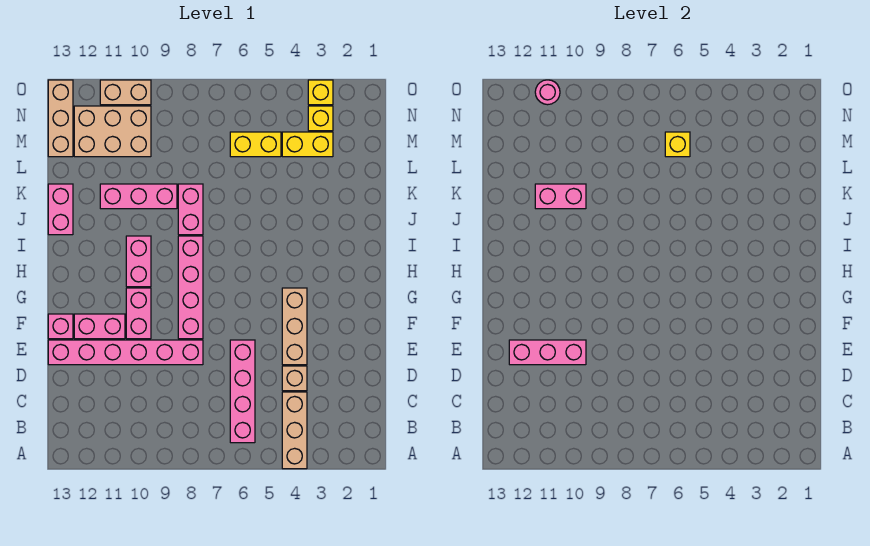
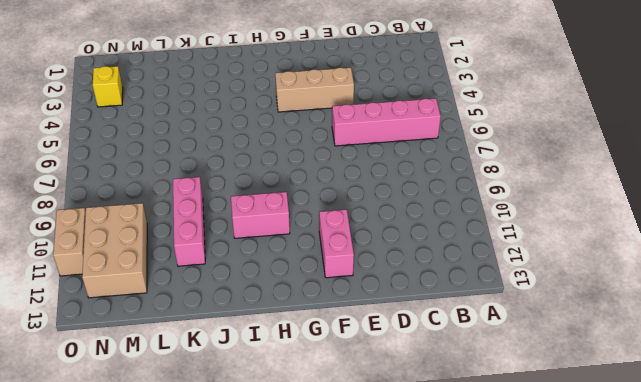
none -> tan brick A4:C4 level 1
none -> tan brick D4 level 1
none -> pink brick E8:E13 level 1

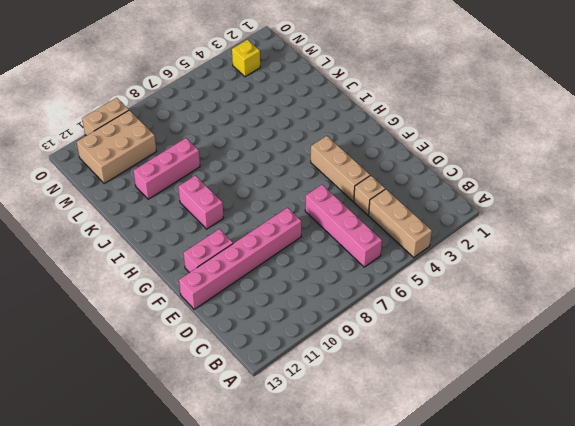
none -> pink brick F8:I8 level 1
none -> pink brick F10:G10 level 1
none -> pink brick F13 level 1

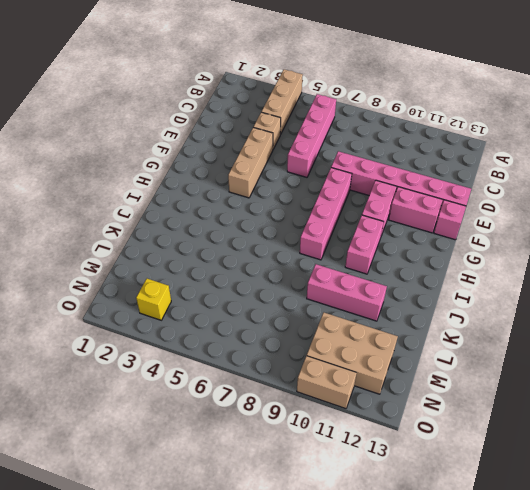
none -> pink brick J8:K8 level 1
none -> pink brick J13:K13 level 1
none -> yellow brick M3:M4 level 1

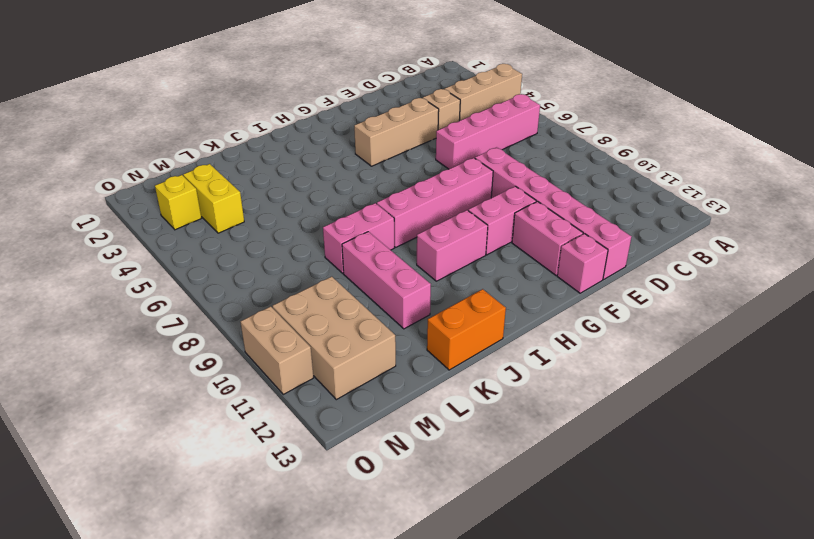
orange brick J13:K13 level 1 -> pink brick J13:K13 level 1
none -> yellow brick M5:M6 level 1
none -> tan brick M13:O13 level 1
none -> yellow brick O3 level 1

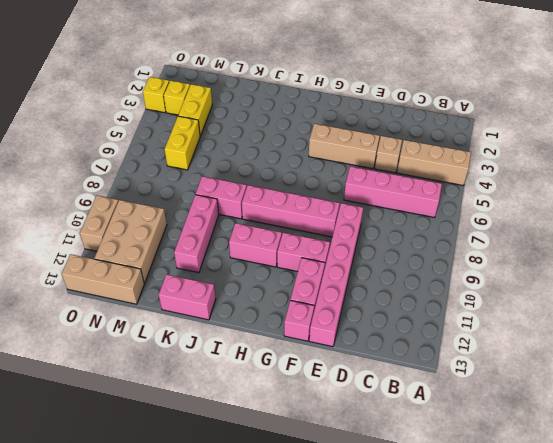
none -> pink brick E10:E12 level 2
none -> pink brick K10:K11 level 2
none -> yellow brick M6 level 2

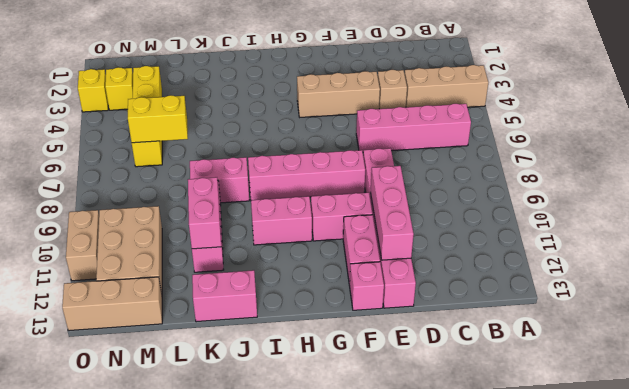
yellow brick L6:M6 level 2 -> yellow brick M6 level 2
none -> pink round brick O11 level 2

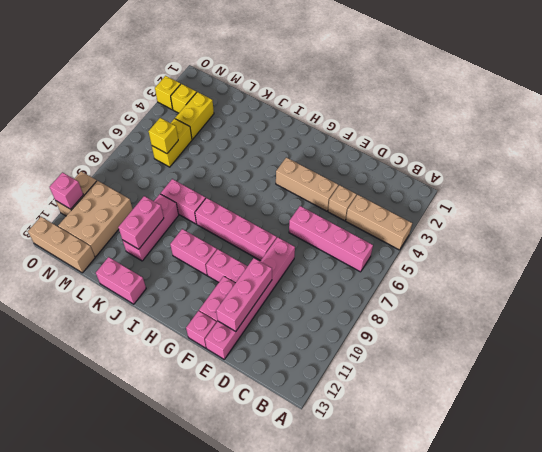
pink brick O11 level 2 -> pink round brick O11 level 2

